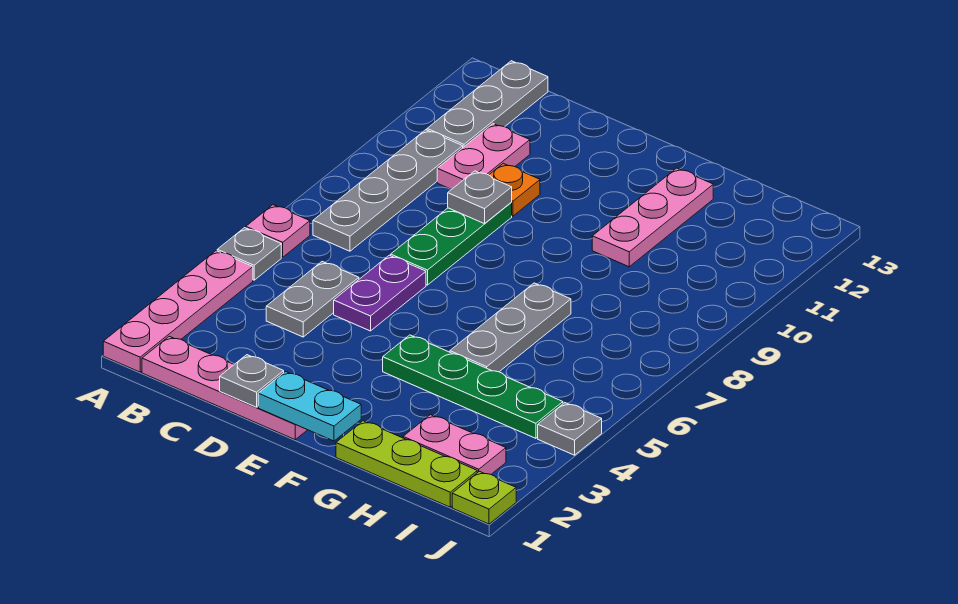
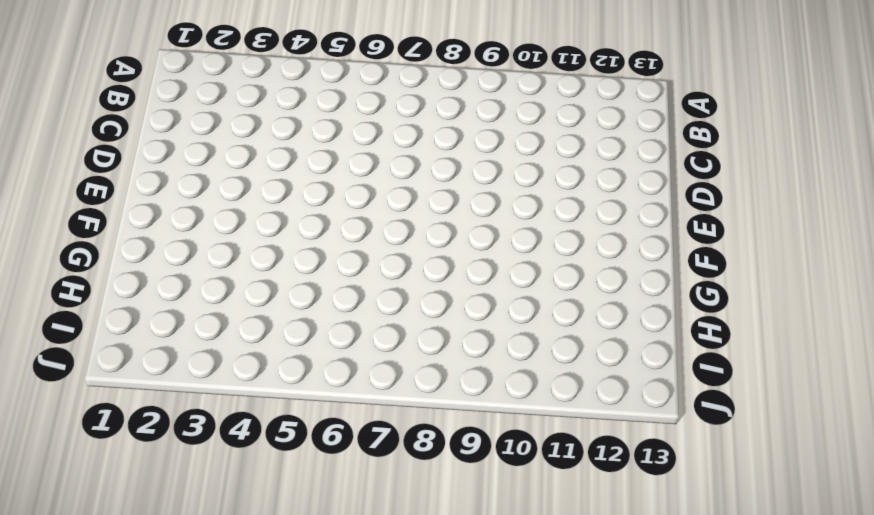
none -> pink plate A1:A4 level 1
none -> grey plate A5 level 1
none -> pink plate A6 level 1

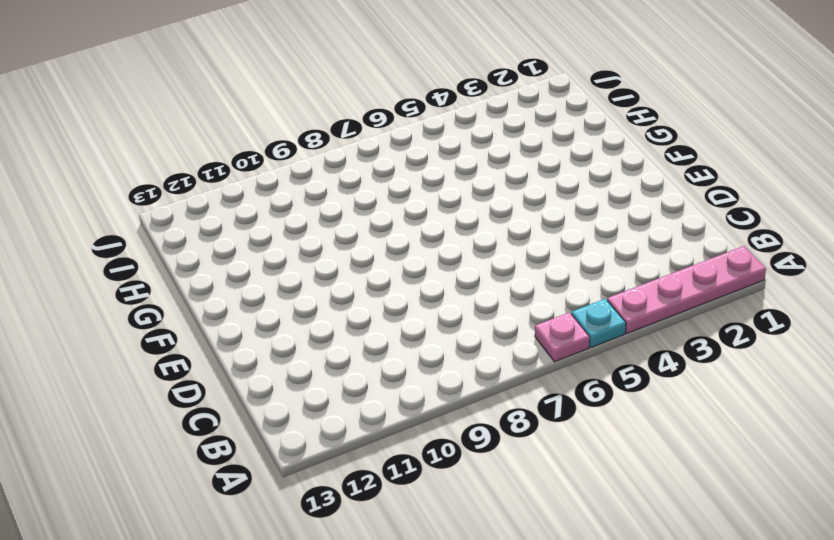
cyan plate A5 level 1 -> grey plate A5 level 1
none -> pink plate B1:E1 level 1
none -> grey plate B7:B10 level 1
none -> grey plate B11:B13 level 1

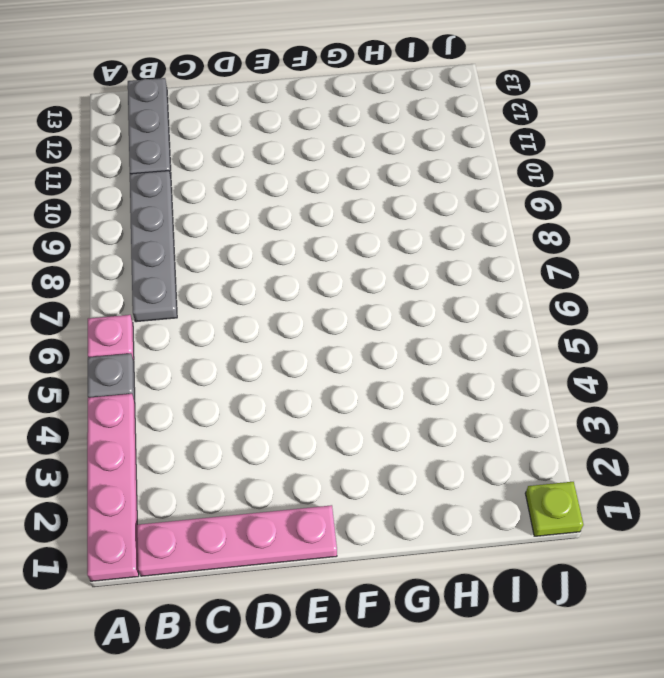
none -> grey plate C4:C5 level 1
none -> pink plate C10:C11 level 1
none -> purple plate D5:D6 level 1

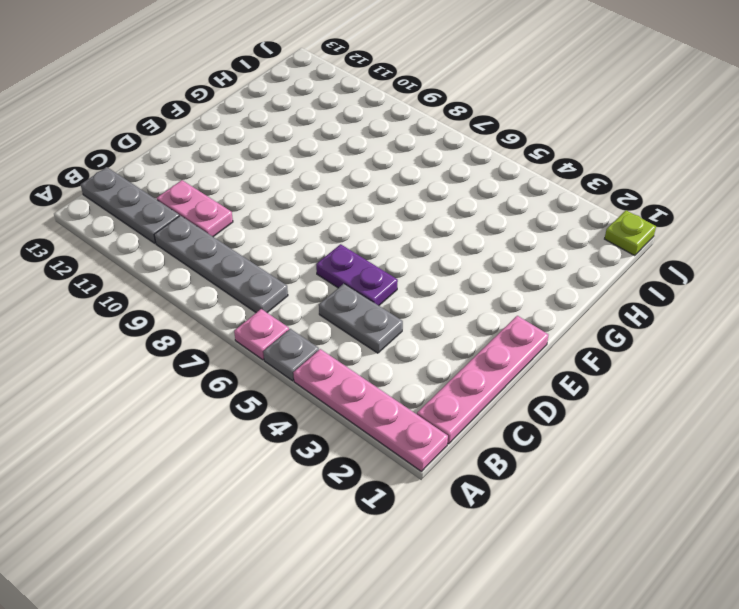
none -> green plate D7:D9 level 1
none -> orange plate D10 level 1
none -> green plate F4:I4 level 1

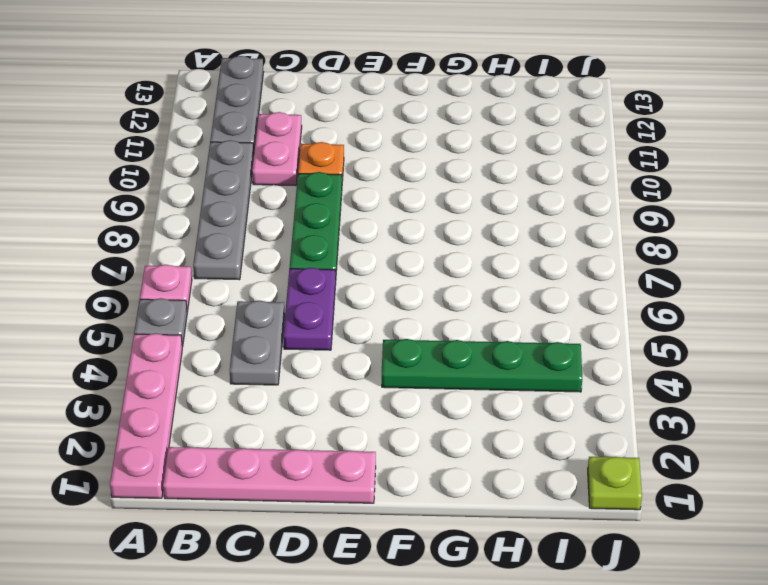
none -> lime plate G1:I1 level 1
none -> grey plate G5:G7 level 1
none -> pink plate G10:G12 level 1

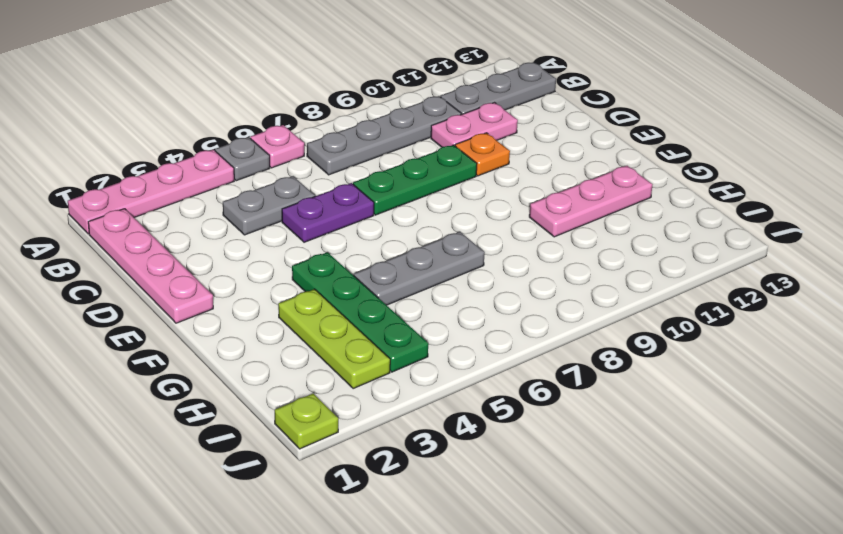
lime plate G3:I3 level 1 -> lime plate G1:I1 level 1
none -> pink plate H2:I2 level 1
none -> grey plate J4 level 1
none -> grey plate D1 level 2

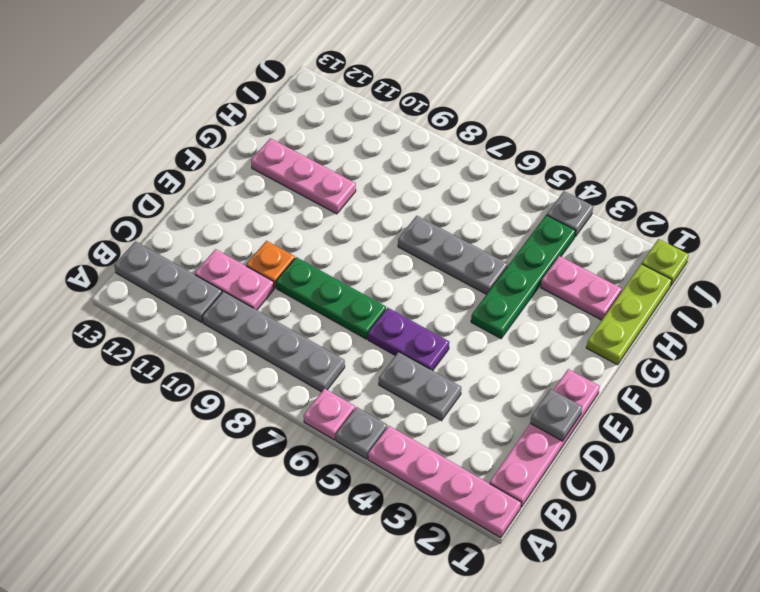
pink plate H2:H3 level 1 -> pink plate H2:I2 level 1
none -> grey plate D9 level 2
none -> cyan plate E1:F1 level 2

